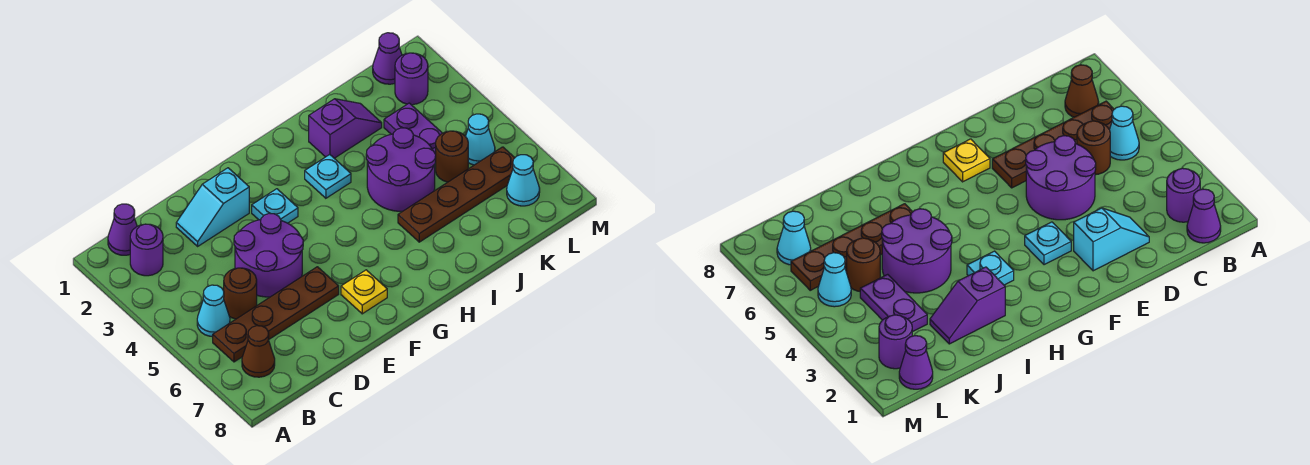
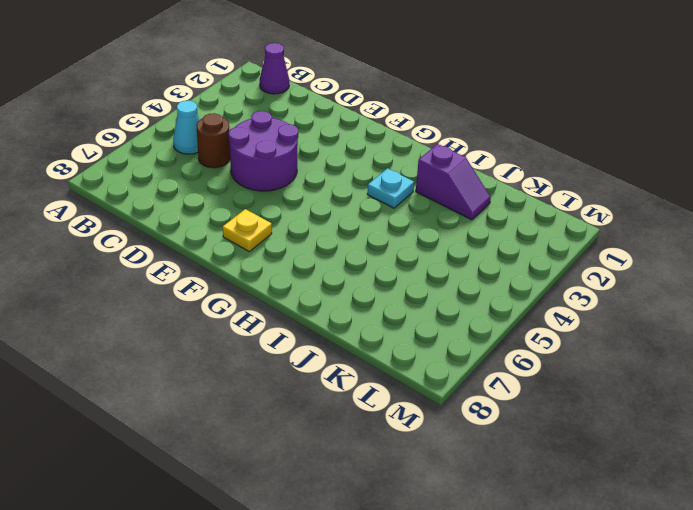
none -> purple round brick B2 level 1
none -> brown plate B6:E6 level 1
none -> brown cone B7 level 1

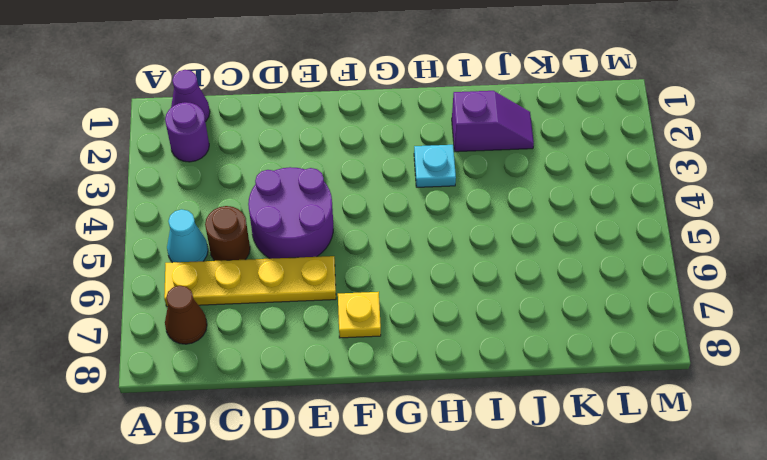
yellow plate B6:E6 level 1 -> brown plate B6:E6 level 1
none -> cyan slope D2:E2 level 1 top E
none -> cyan plate F3 level 1
none -> purple round brick I4:J5 level 1

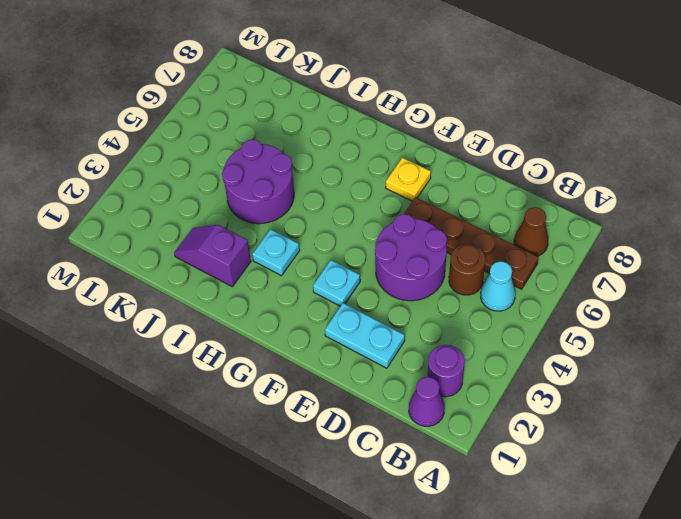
cyan plate D2:E2 level 1 -> cyan slope D2:E2 level 1 top E
none -> brown plate I6:L6 level 1
none -> purple plate K3:K4 level 1
none -> brown round brick K5 level 1

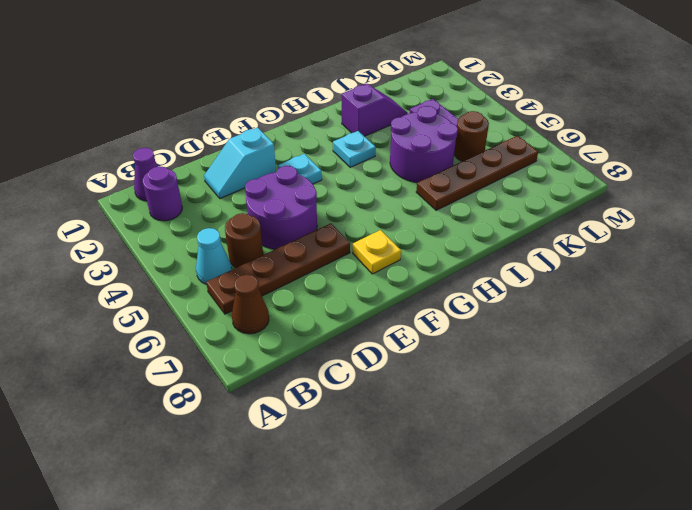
none -> purple cone L1 level 1
none -> purple round brick L2 level 1
none -> cyan cone L5 level 1

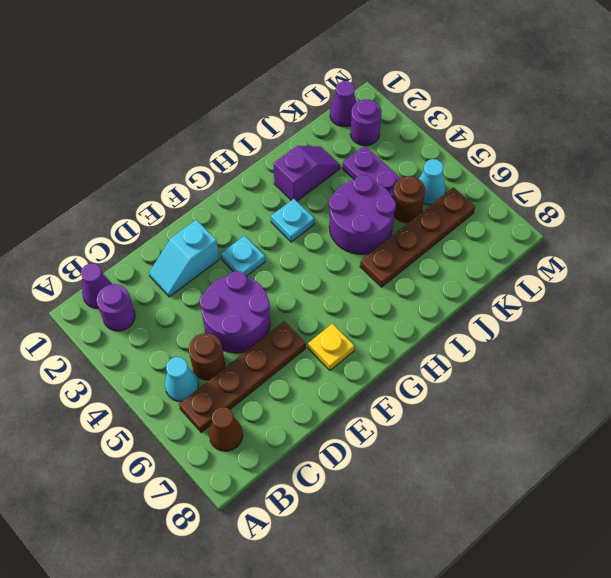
none -> cyan cone L7 level 1

